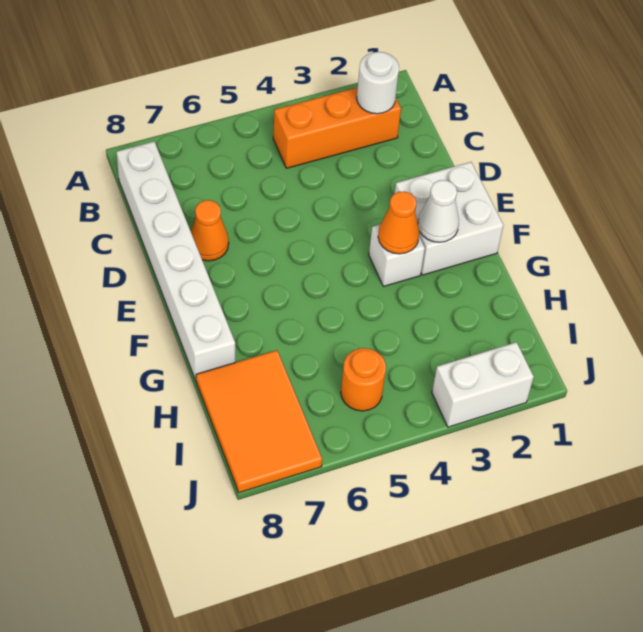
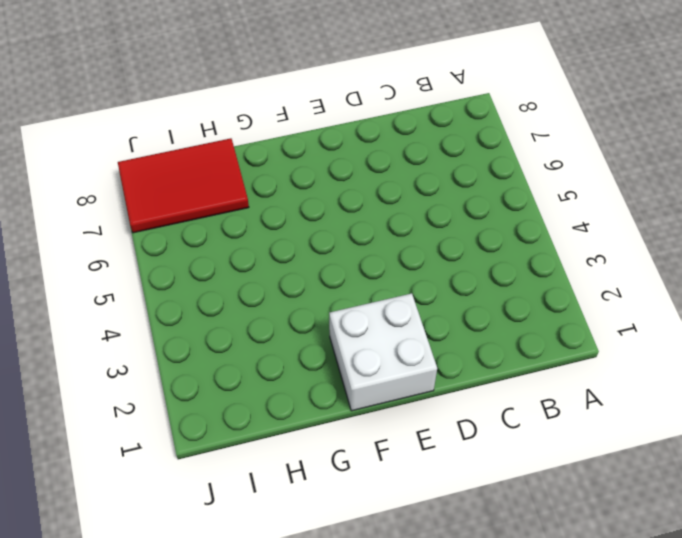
red tile H7:J8 level 1 -> orange tile H7:J8 level 1
none -> orange brick B2:B4 level 1
none -> white brick B8:G8 level 1

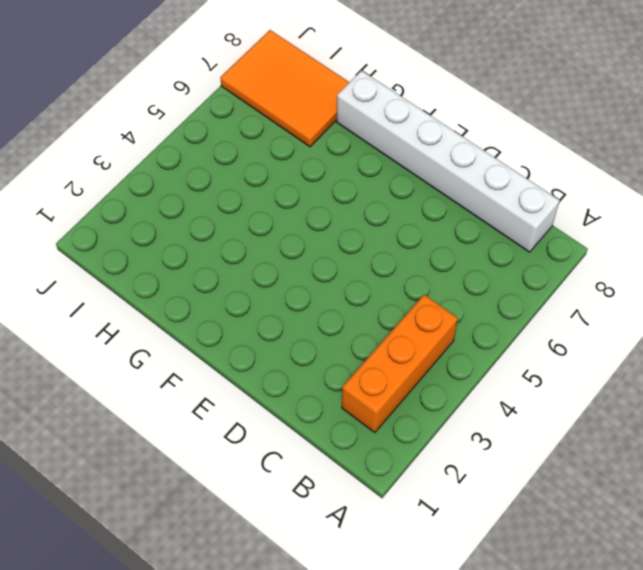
none -> orange cone D7 level 1
none -> white brick E1:F2 level 1

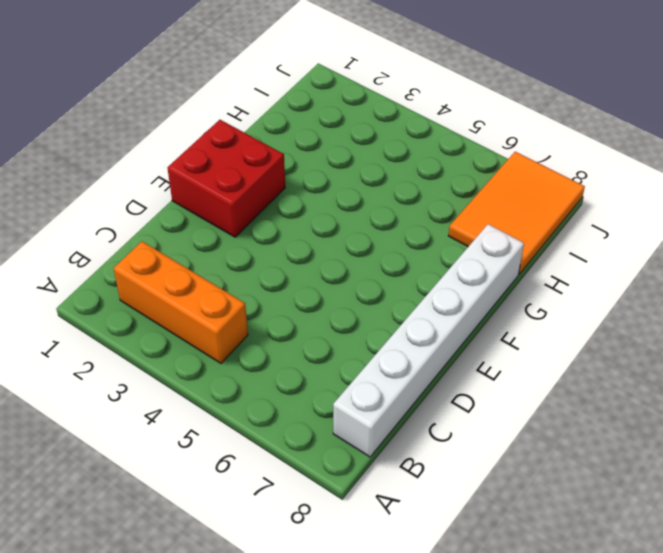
red brick E1:F2 level 1 -> white brick E1:F2 level 1
none -> orange cone D7 level 1
none -> white brick F3 level 1

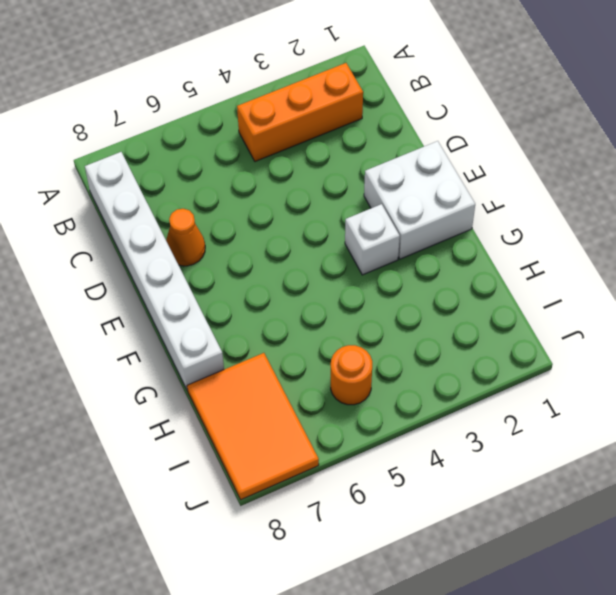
none -> white brick J2:J3 level 1
none -> white round brick B2 level 2

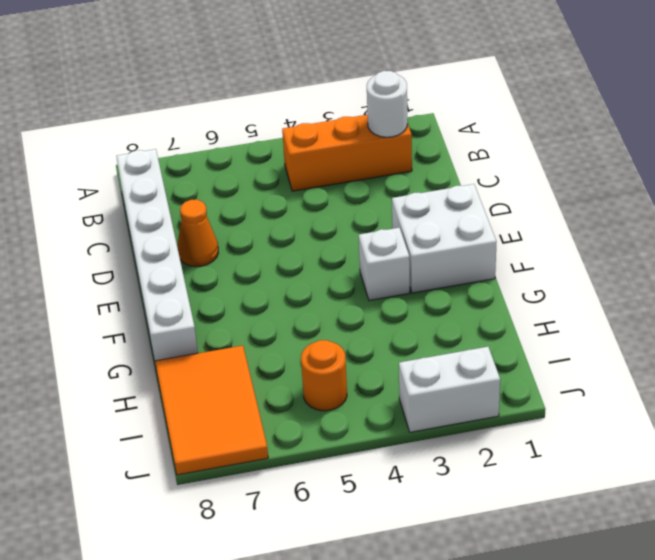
none -> white cone F2 level 2
none -> orange cone F3 level 2

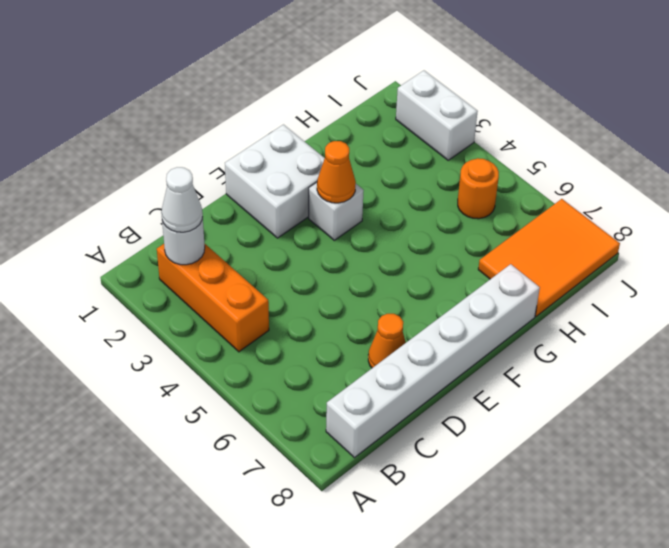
white cone B2 level 3 -> white cone F2 level 2

